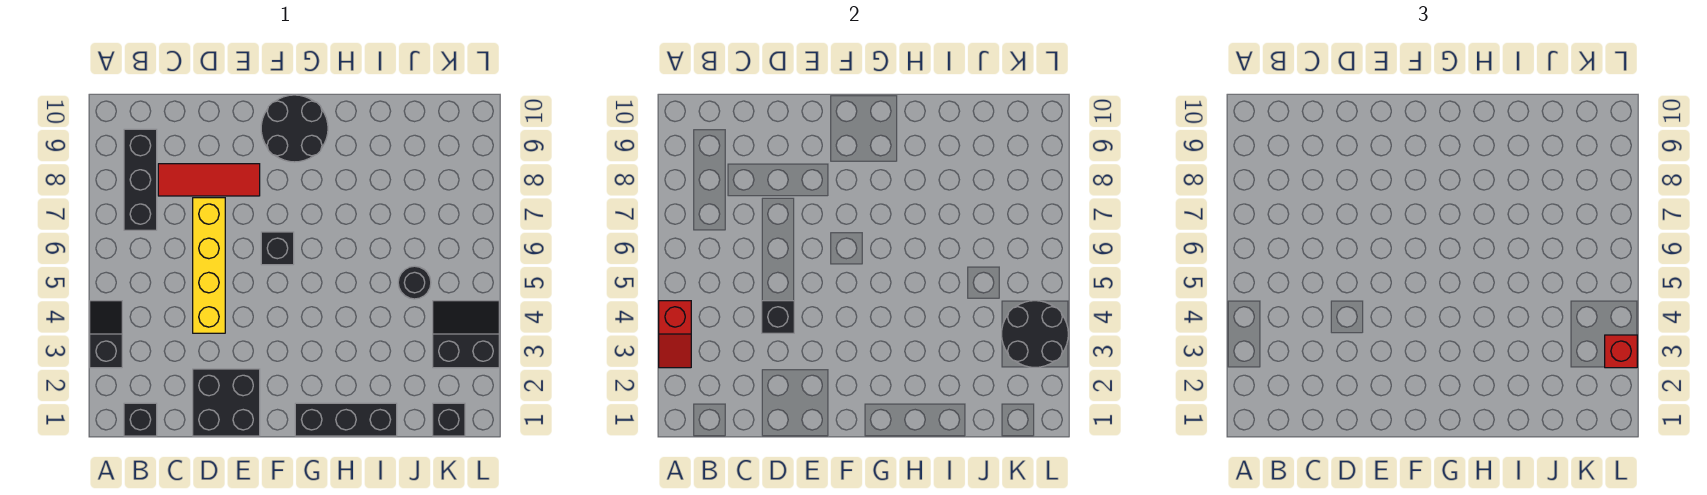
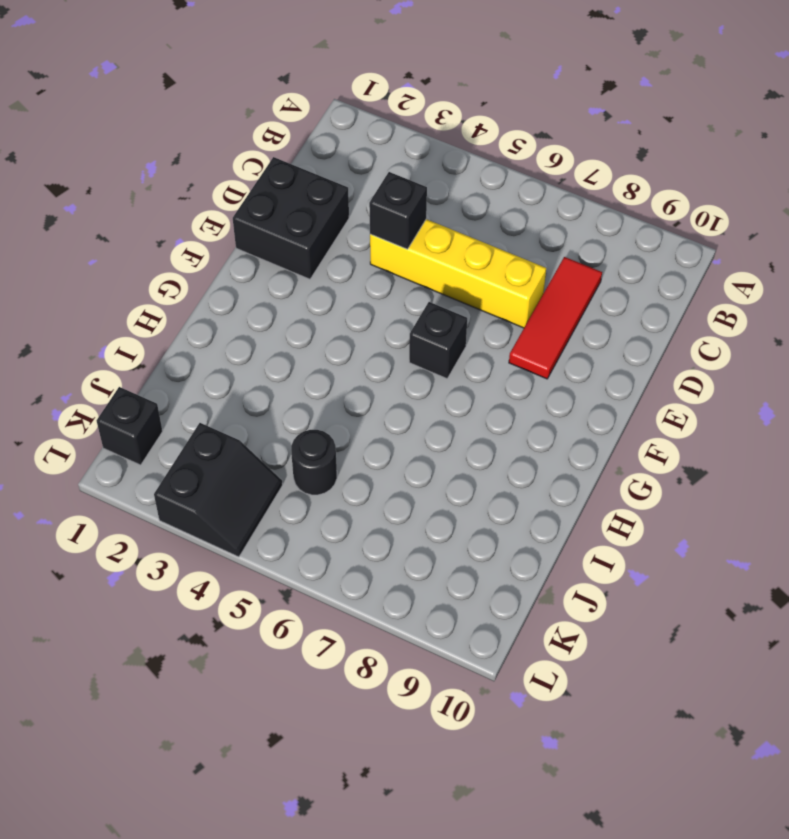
none -> black slope A3:A4 level 1 top 3
none -> black brick B1 level 1
none -> black brick B7:B9 level 1

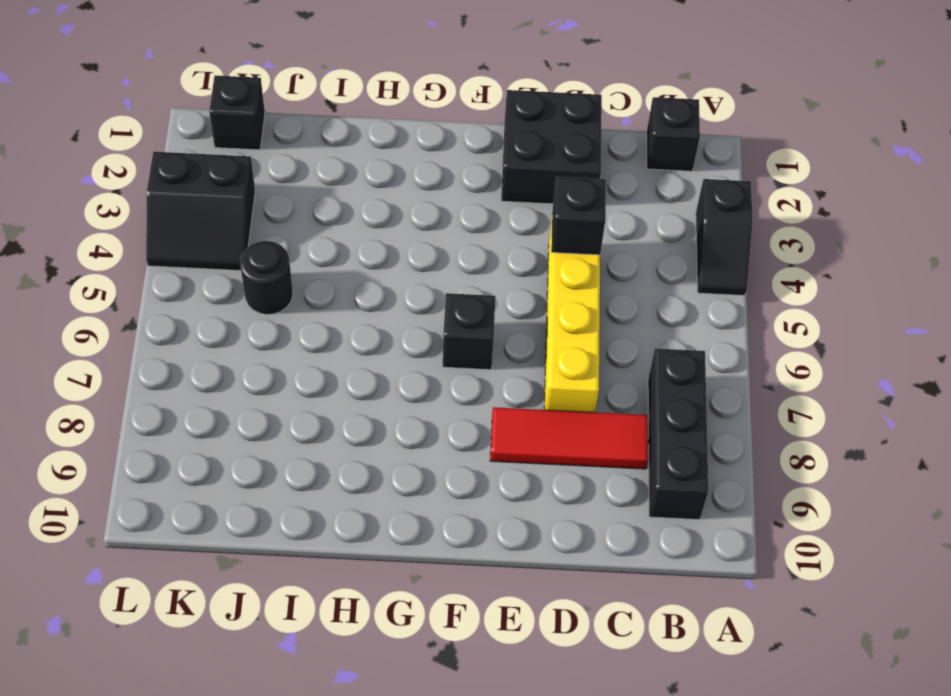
none -> black round brick F9:G10 level 1
none -> black brick G1:I1 level 1
none -> red slope A3:A4 level 2 top 4

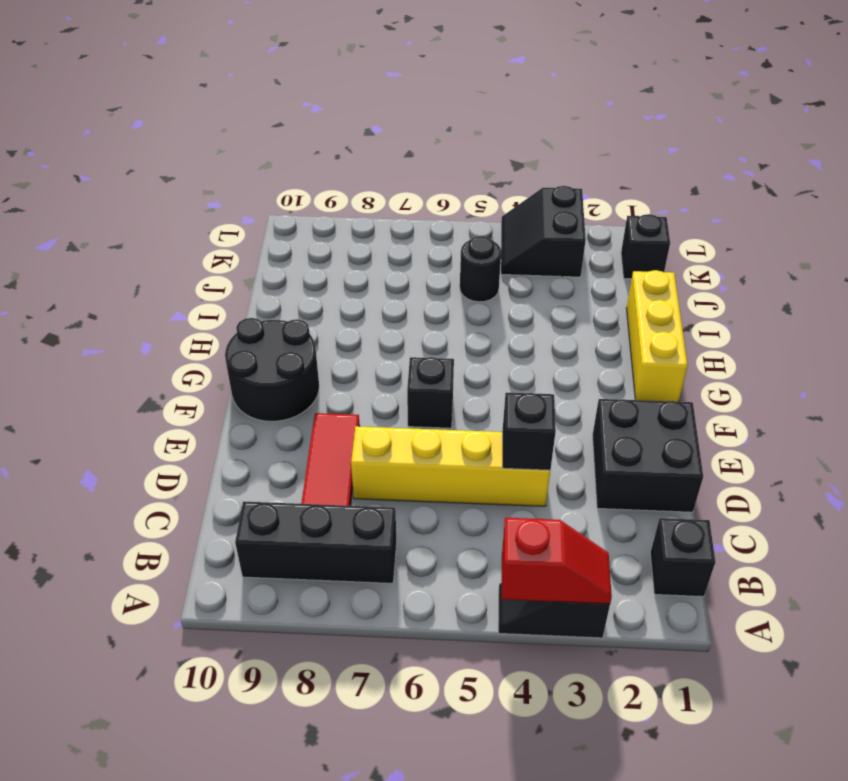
yellow brick G1:I1 level 1 -> black brick G1:I1 level 1
none -> black round brick K3:L4 level 2
none -> red brick L3 level 3

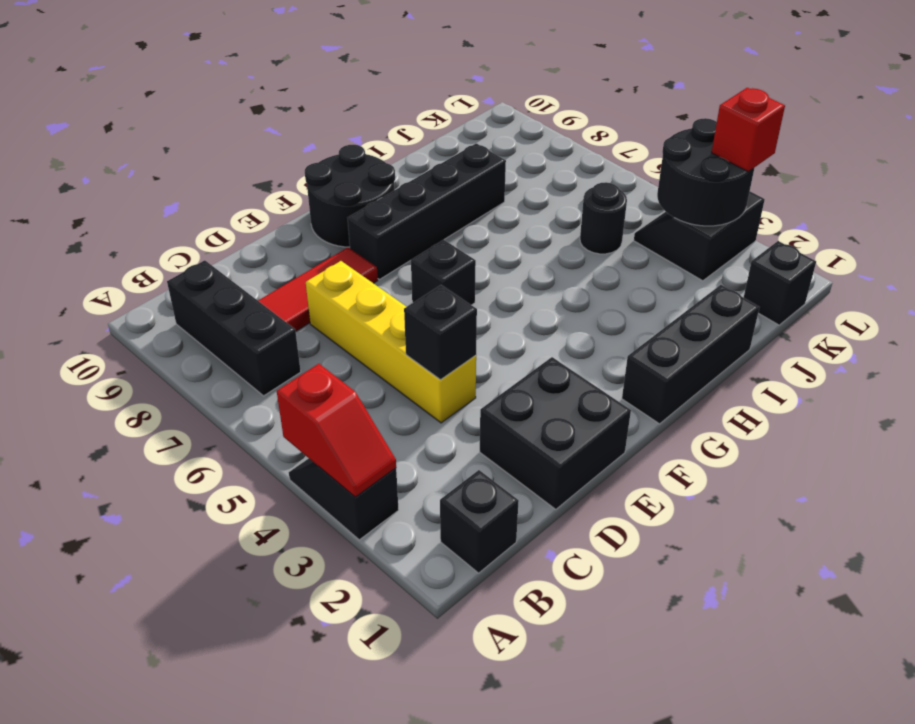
black brick F8:I8 level 1 -> none

